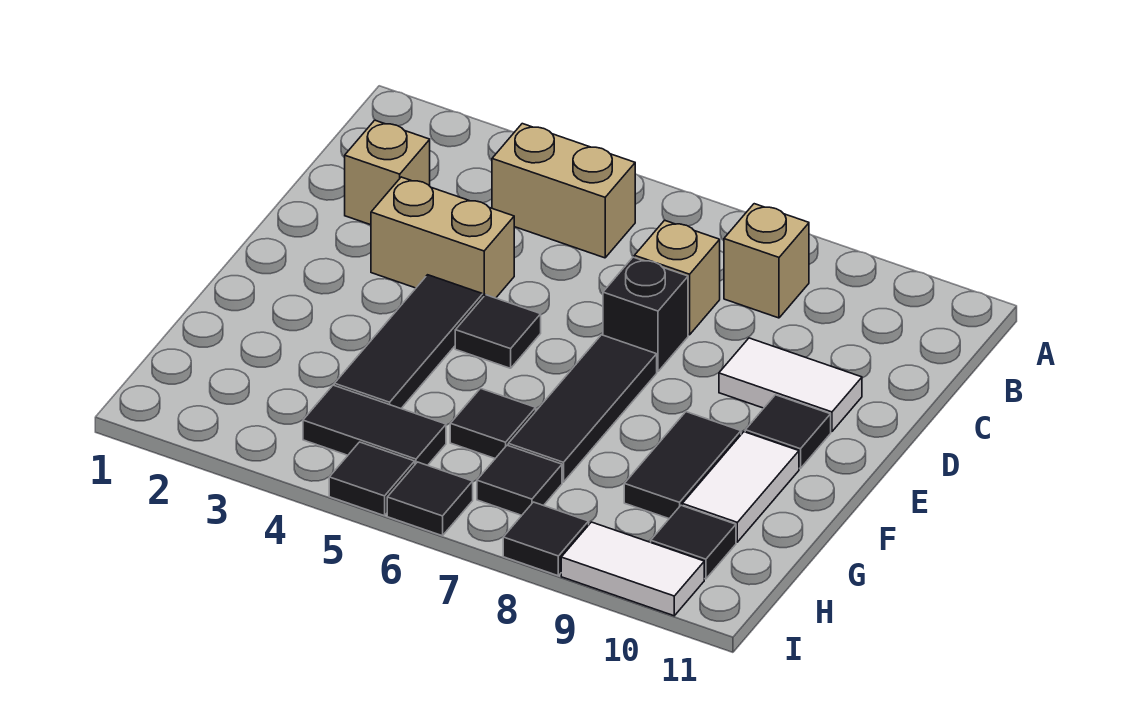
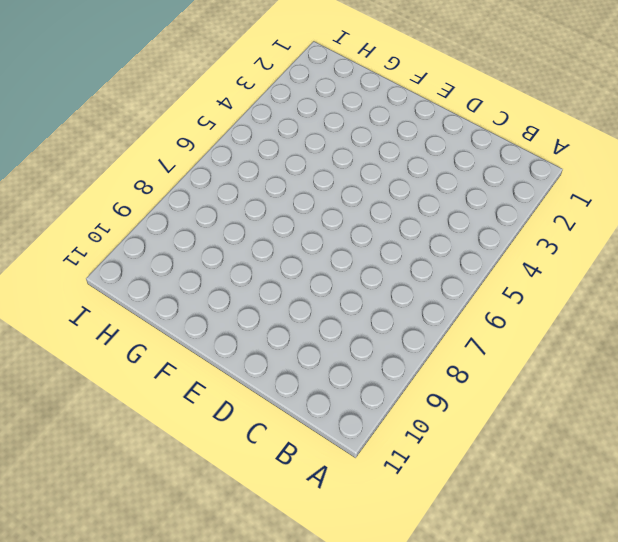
none -> tan brick B4:B5 level 1
none -> tan brick B8 level 1
none -> tan brick C2 level 1

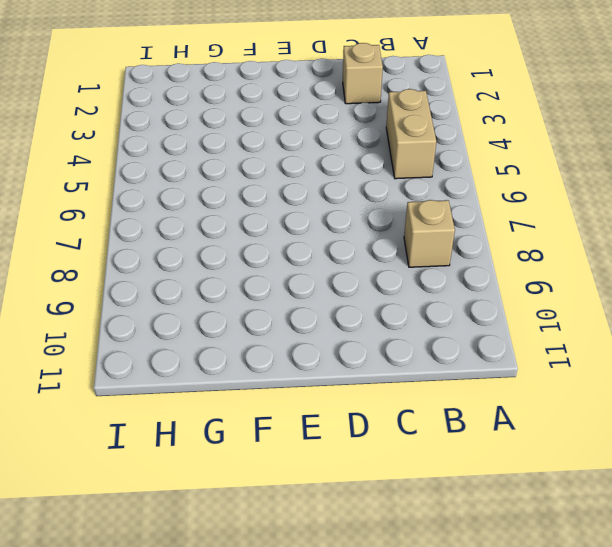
none -> tan brick C7 level 1
none -> tan brick D3:D4 level 1
none -> black brick D7 level 1

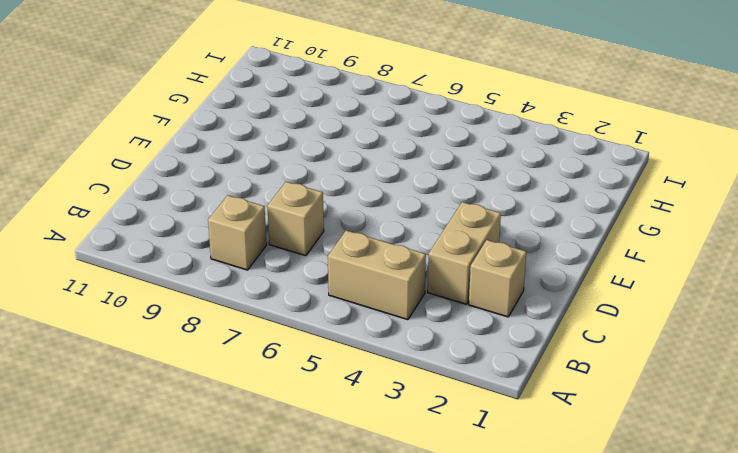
tan brick C3:D3 level 1 -> tan brick D3:D4 level 1
none -> black brick D7 level 1
none -> white tile D9:D10 level 1
none -> black tile E4:G4 level 1

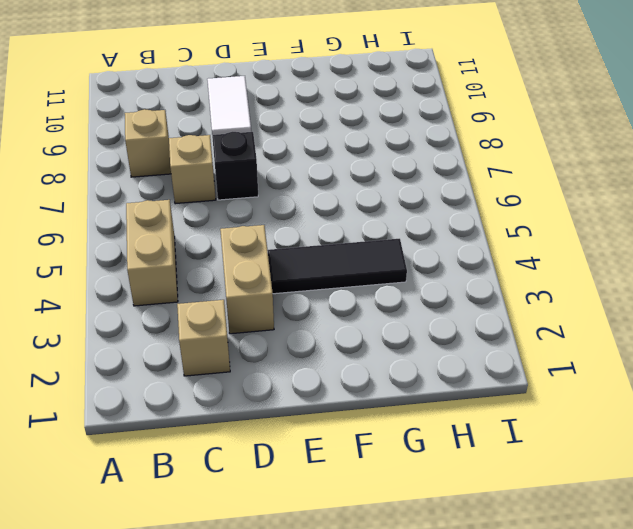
none -> black tile E5 level 1
none -> black tile E7:G7 level 1
none -> black tile E10 level 1

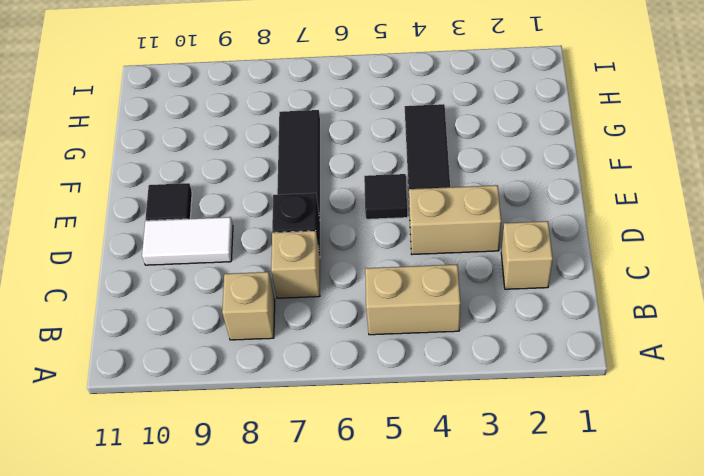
none -> black tile F9:G9 level 1
none -> white tile F10:G10 level 1
none -> black tile G6 level 1

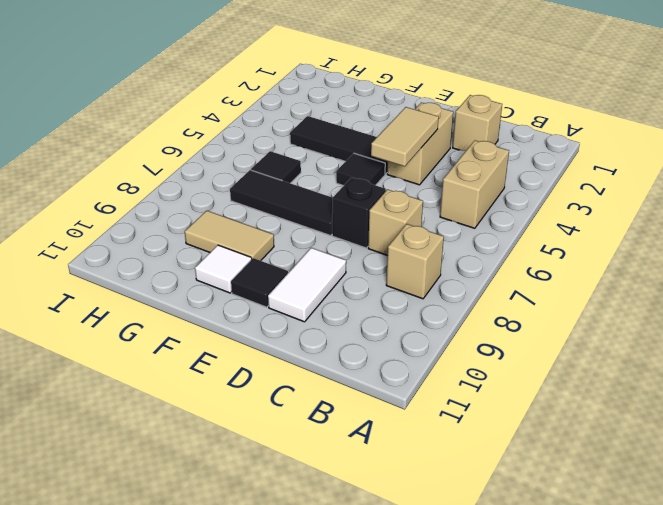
tan tile D4:D5 level 2 -> none
tan tile F9:G9 level 1 -> black tile F9:G9 level 1
white tile F10 level 1 -> white tile F10:G10 level 1
none -> black tile H4:H5 level 1
none -> black tile H7 level 1
none -> black tile H10 level 1

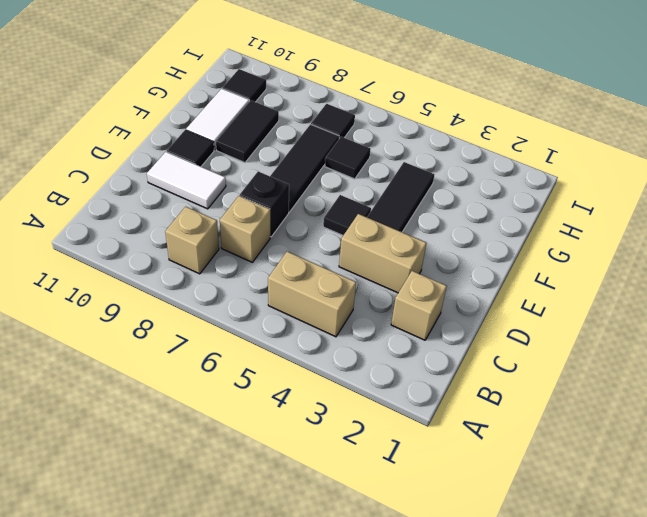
none -> black tile H4:H5 level 1
none -> black tile I5 level 1
none -> black tile I6 level 1

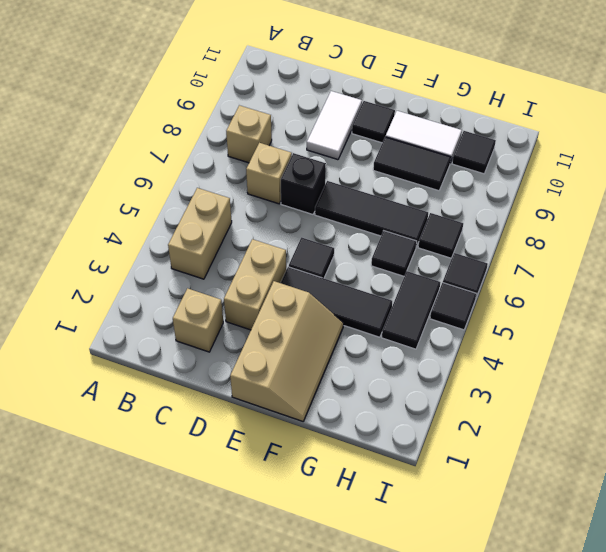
tan slope E1:F3 level 1 top E -> none
none -> black tile I8 level 1
none -> white tile I9:I10 level 1

